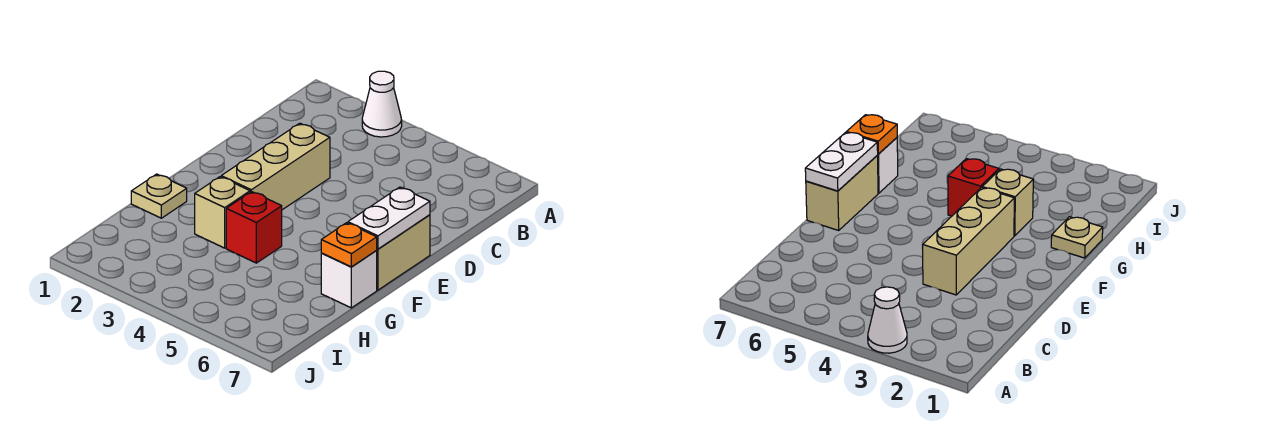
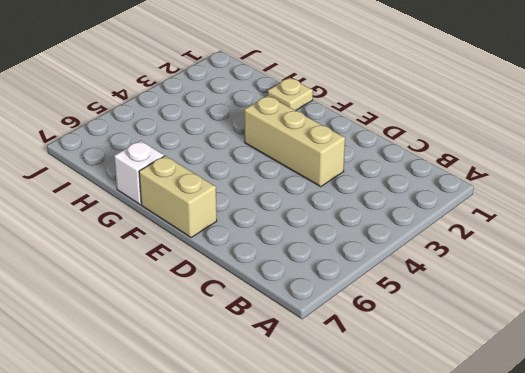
none -> white cone A3 level 1
none -> tan brick G3 level 1

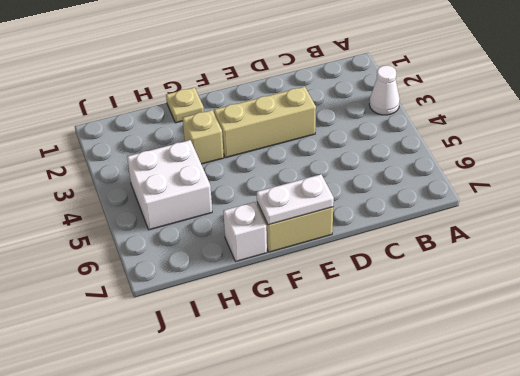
white brick H4:I5 level 1 -> none
none -> red brick G4 level 1
none -> orange plate G7 level 2

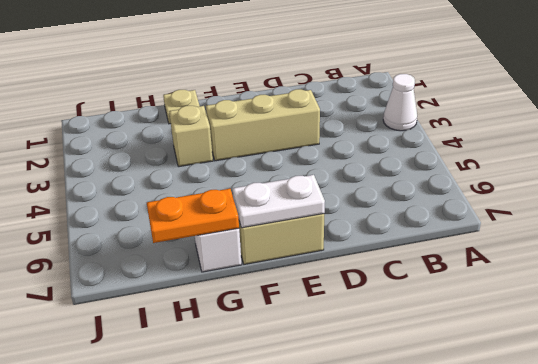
orange plate G7:H7 level 2 -> orange plate G7 level 2
none -> red brick G4 level 1

